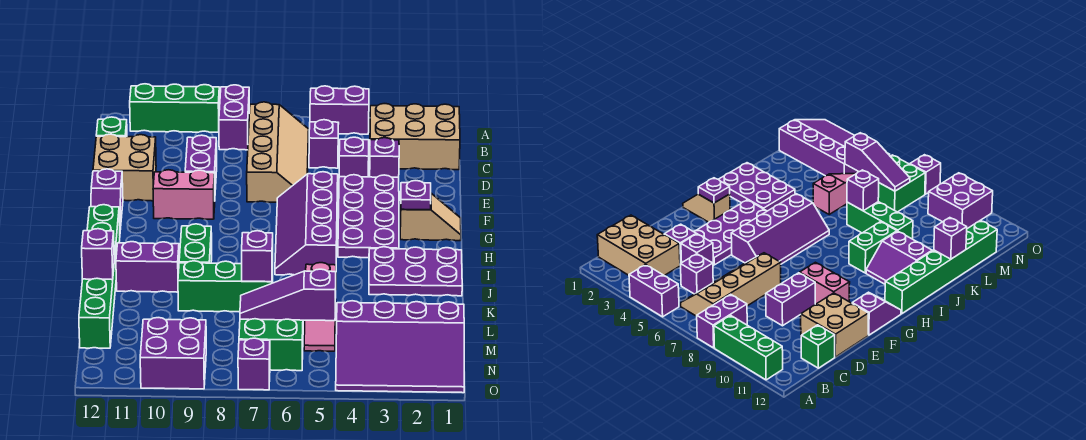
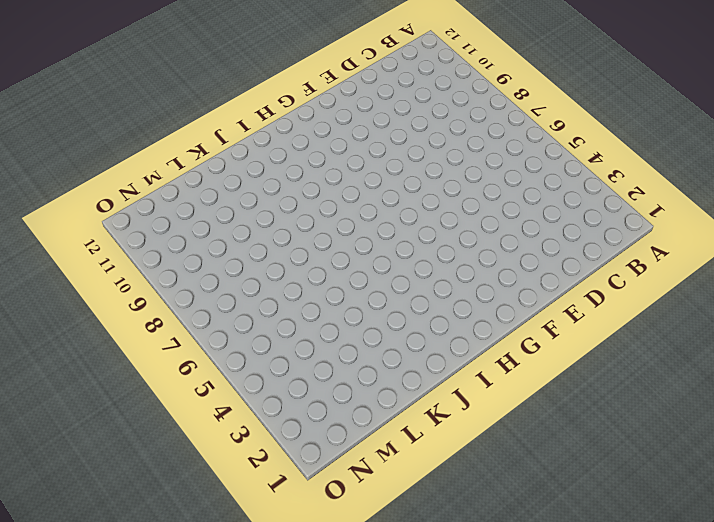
none -> purple brick A4:A5 level 1
none -> purple brick A8:B8 level 1
none -> green brick A9:A11 level 1
none -> tan brick B1:C3 level 1

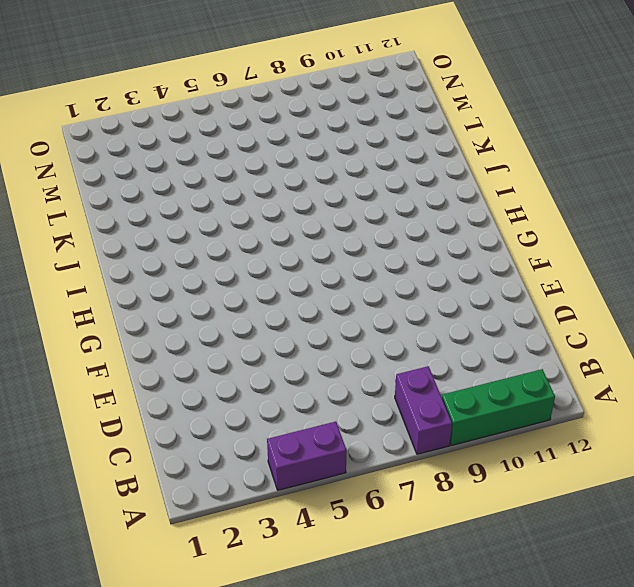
none -> tan brick B1:C3 level 1
none -> tan slope B6:E7 level 1 top 7
none -> purple brick C5 level 1
none -> green brick C12 level 1

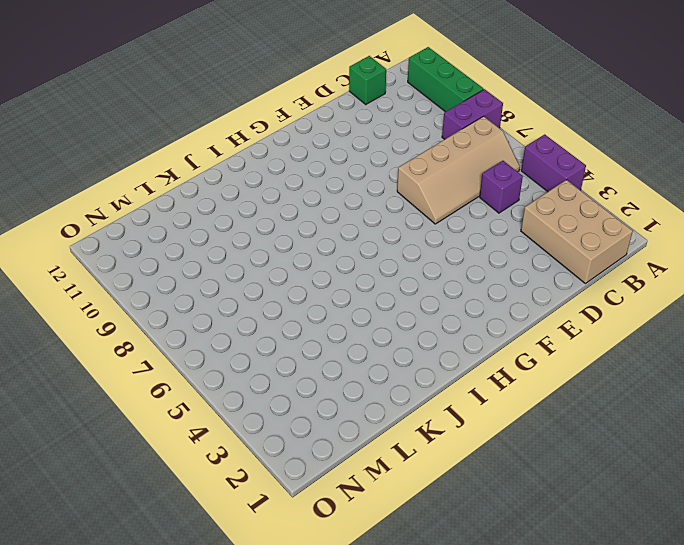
none -> purple brick D3 level 1
none -> purple brick D4 level 1
none -> purple brick D9:E9 level 1
none -> tan brick D11:E12 level 1

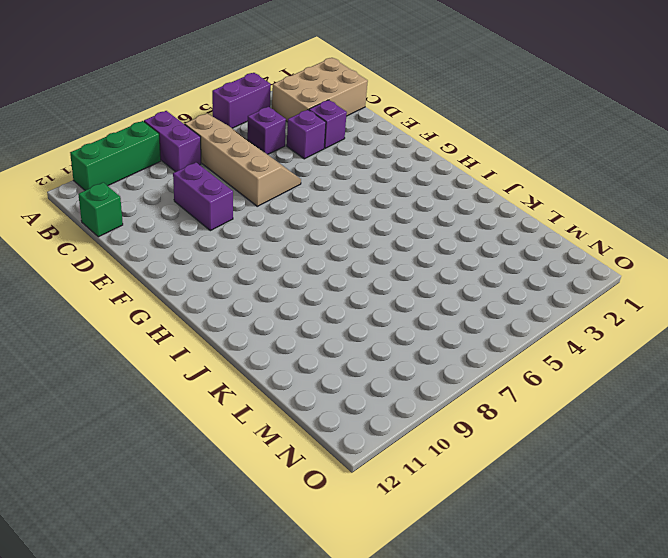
none -> tan brick D11:E12 level 1
none -> purple plate E3:H4 level 1
none -> purple slope F5:I6 level 1 top 5
none -> pink brick F9:F10 level 1

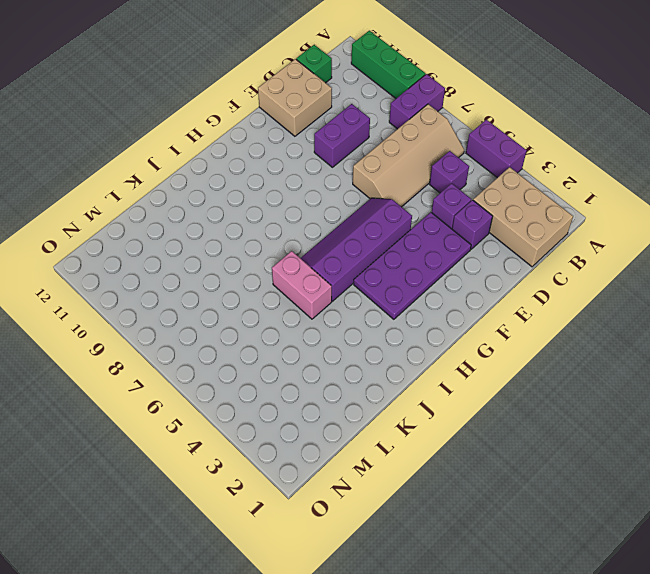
pink brick J5:J6 level 1 -> pink brick F9:F10 level 1
none -> purple slope F12:G12 level 1 top F
none -> tan slope G1:G2 level 1 top 2
none -> green brick H12:M12 level 1
none -> purple plate I1:J3 level 1

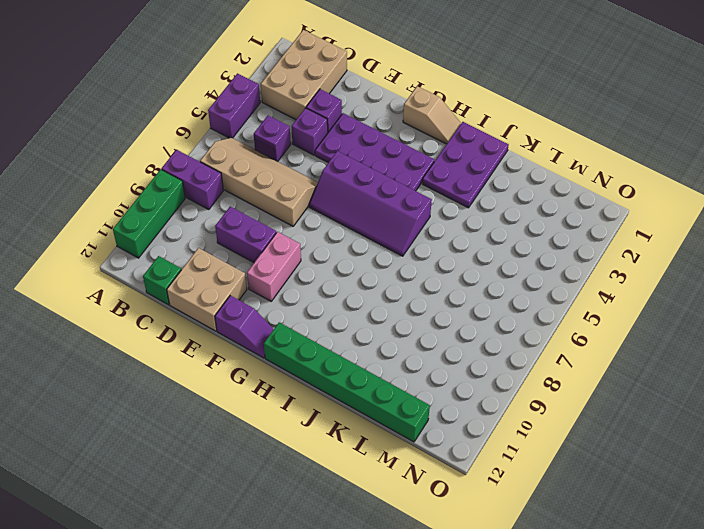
tan slope G1:H1 level 1 top G -> tan slope G1:G2 level 1 top 2
none -> green brick I9:J9 level 1
none -> purple slope I10:J11 level 1 top J
none -> pink slope K5:M5 level 1 top K
none -> green brick K7:K9 level 1

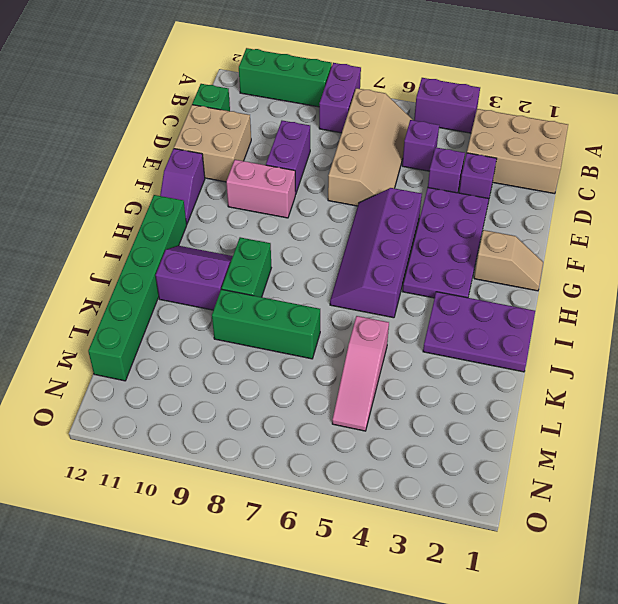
none -> purple slope M1:O4 level 1 top M
none -> green brick M6:N7 level 1
none -> purple brick N9:O10 level 1
none -> purple brick O7 level 1

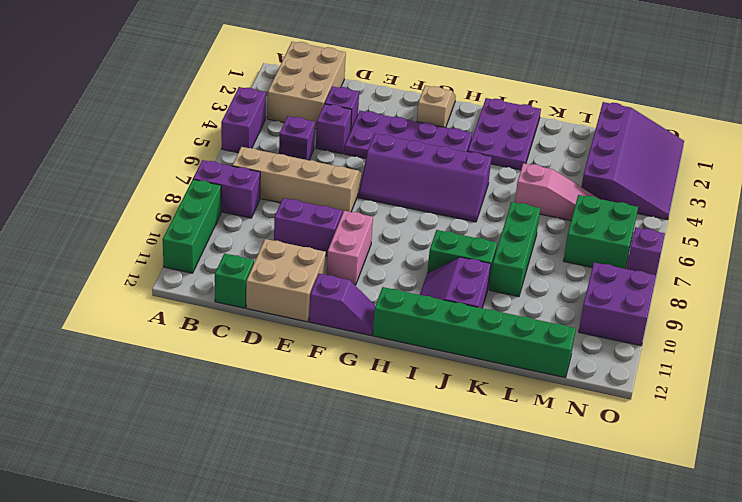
none -> purple plate G2 level 2
none -> purple brick K7 level 2
none -> purple brick K12 level 2
none -> purple slope M5:M7 level 2 top 5

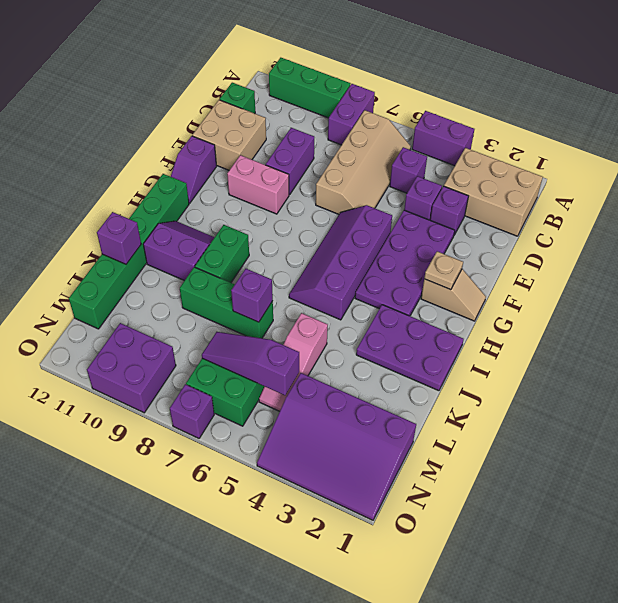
tan plate G2 level 2 -> purple plate G2 level 2

